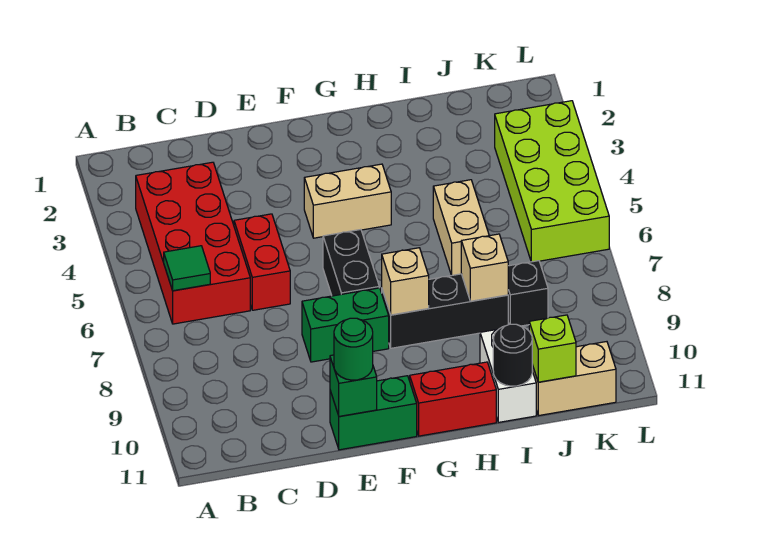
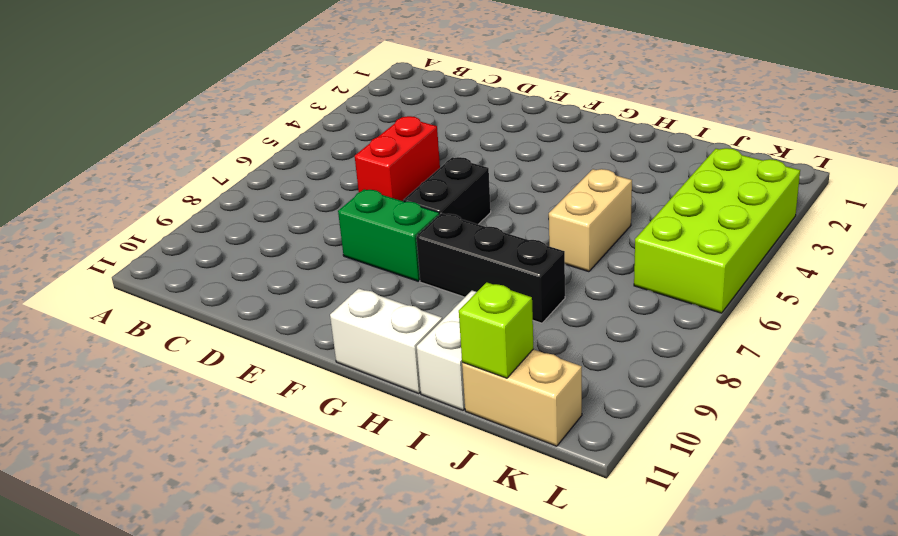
white brick G11:H11 level 1 -> red brick G11:H11 level 1
none -> red brick B3:C6 level 1
none -> green brick E11:F11 level 1
none -> tan brick F4:G4 level 1

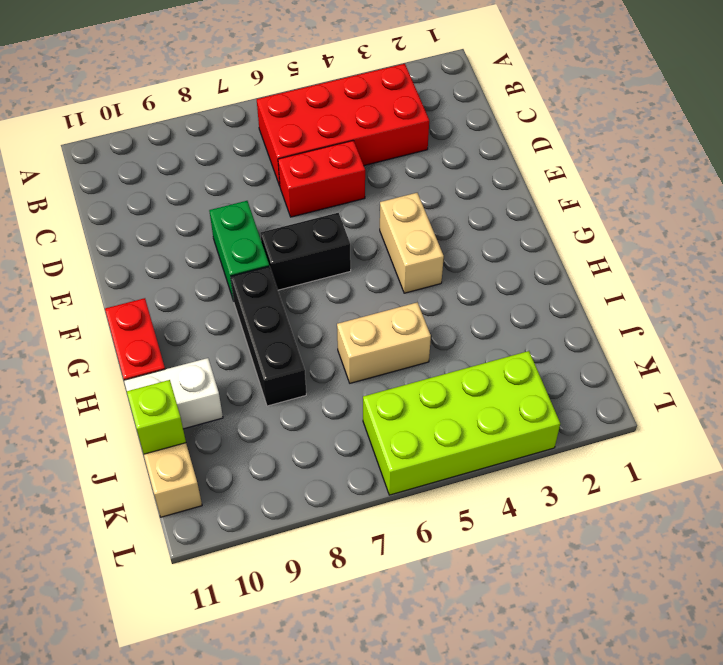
none -> green brick E11:F11 level 1
none -> black brick J8 level 1
none -> green tile B6 level 2

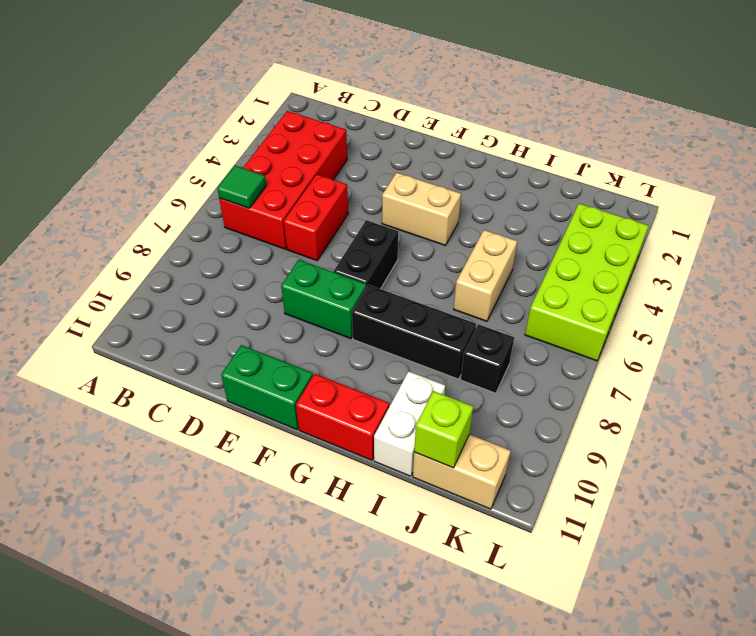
none -> green brick E11 level 2
none -> tan brick G8 level 2
none -> tan brick I8 level 2

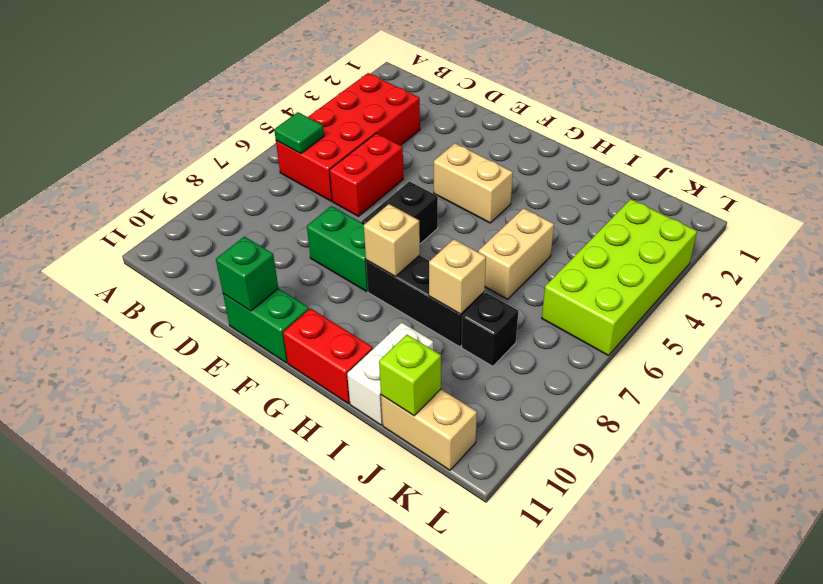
none -> black round brick I11 level 2
none -> green round brick E11 level 3

